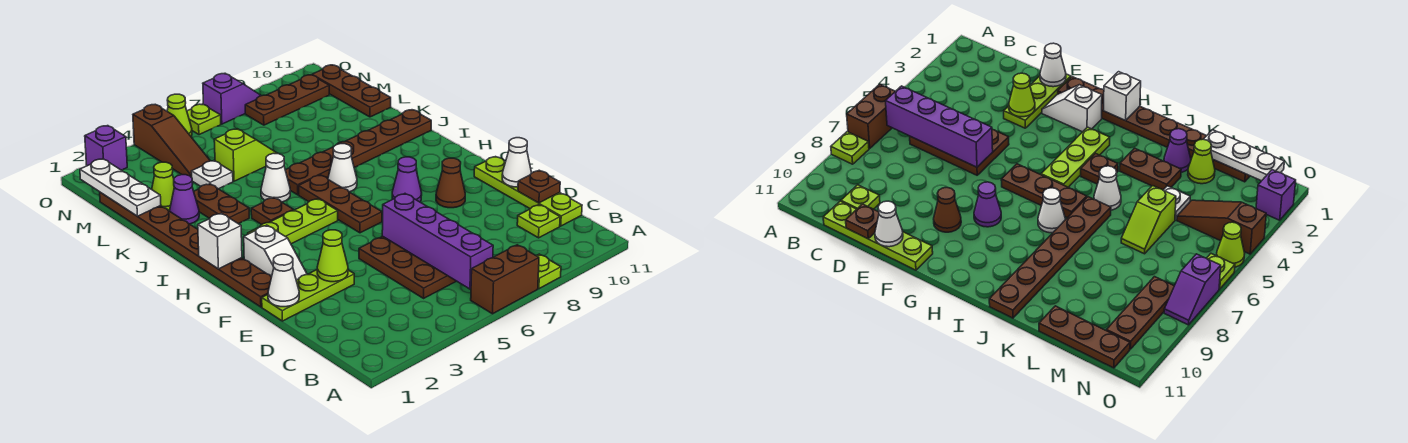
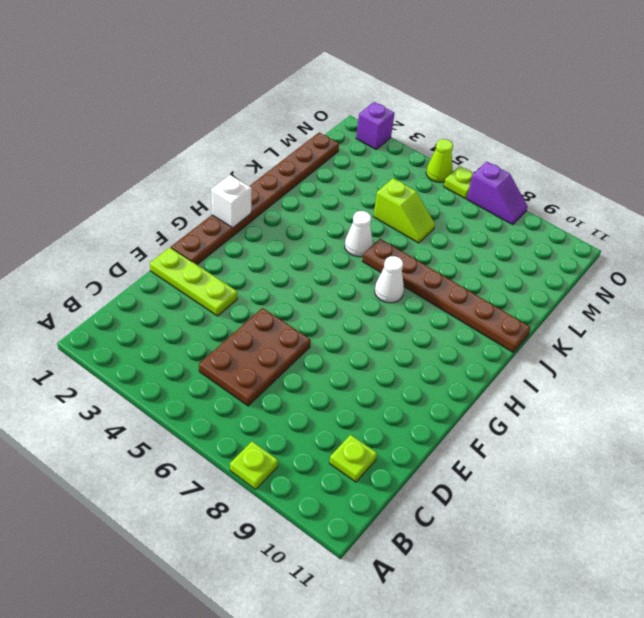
none -> brown brick A6:A7 level 1
none -> lime plate C11:F11 level 1
none -> white slope F2:G2 level 1 top G
none -> brown cone F9 level 1

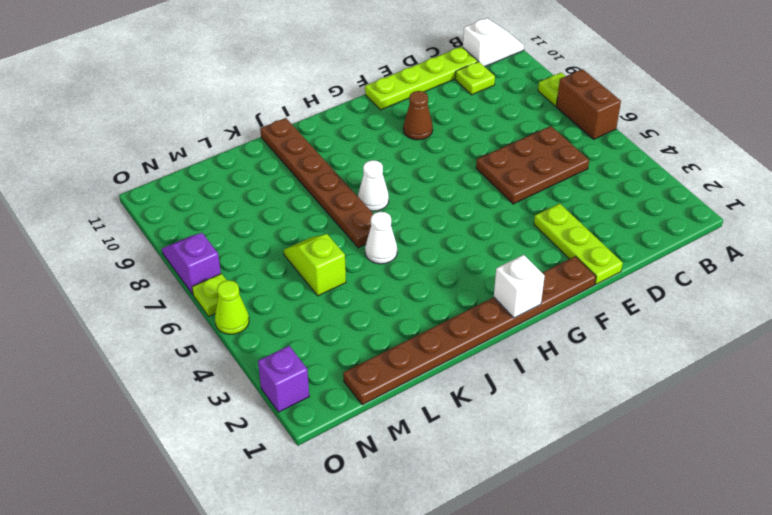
white slope A11:B11 level 1 top B -> white slope F2:G2 level 1 top G
none -> brown plate G6:I6 level 1
none -> purple cone G8 level 1
none -> lime plate H3:H5 level 1
none -> brown plate I4 level 1

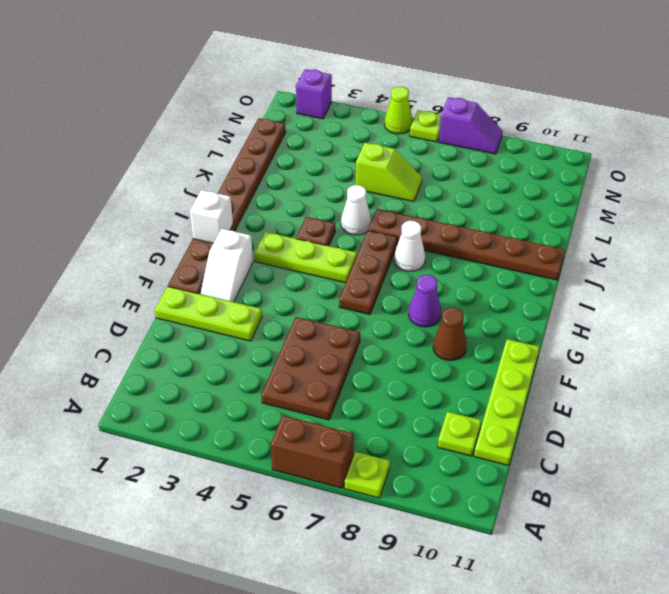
none -> brown plate J3:K3 level 1
none -> purple cone K2 level 1
none -> lime cone L2 level 1
none -> white plate L4 level 1

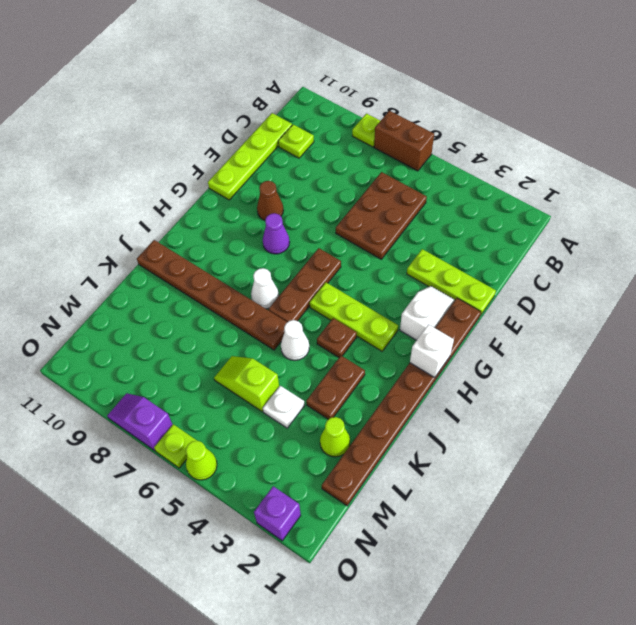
none -> purple cone K2 level 1
none -> brown plate L11:N11 level 1
none -> brown slope M4:O4 level 1 top O
none -> brown plate N8:N10 level 1

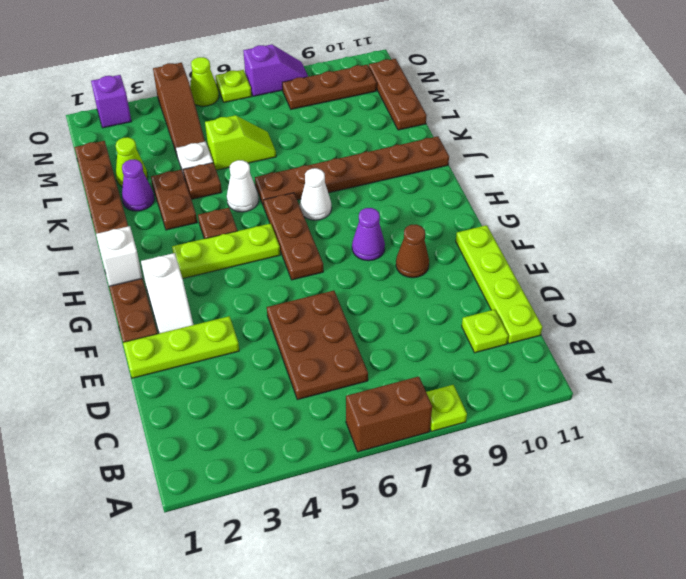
brown plate K4 level 1 -> brown plate D11 level 2
none -> purple brick B6:E6 level 2
none -> white cone E1 level 2
none -> lime cone E3 level 2
none -> white cone E11 level 2

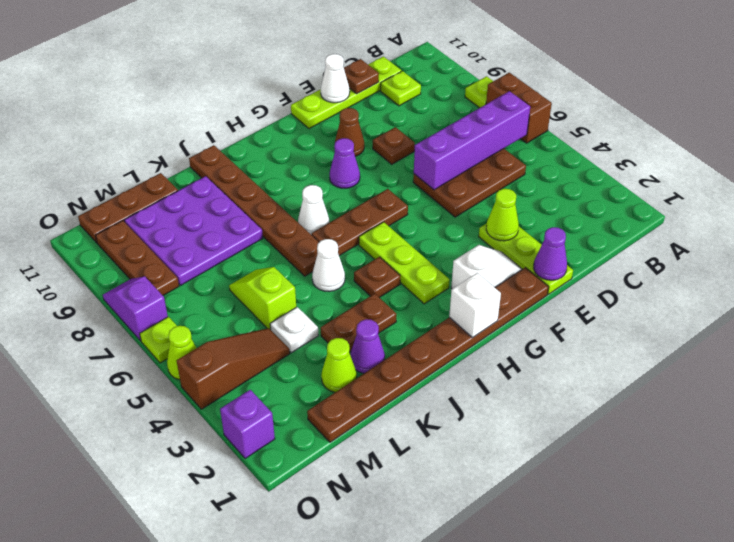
purple cone E1 level 2 -> white cone E1 level 2
brown plate E8 level 1 -> none
purple plate K8:M10 level 1 -> none
none -> white plate L1:N1 level 2

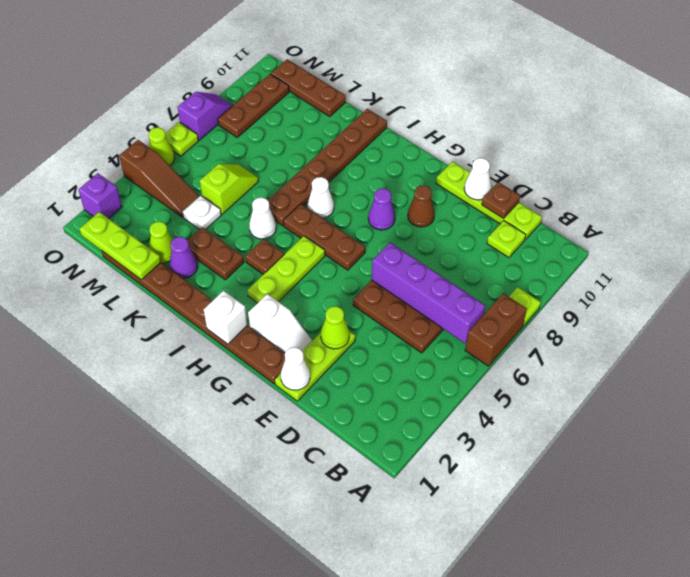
lime plate L1:N1 level 2 -> white plate L1:N1 level 2

